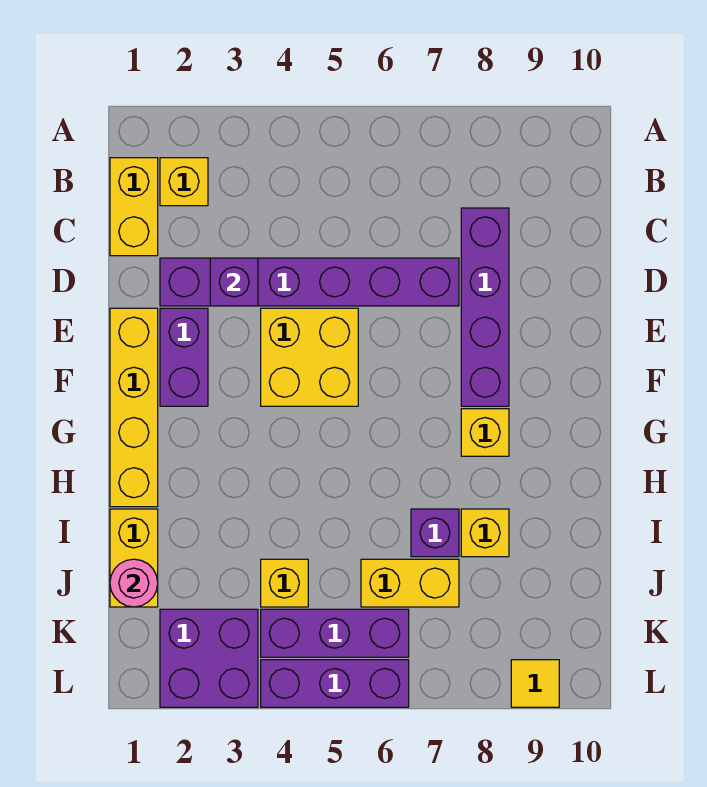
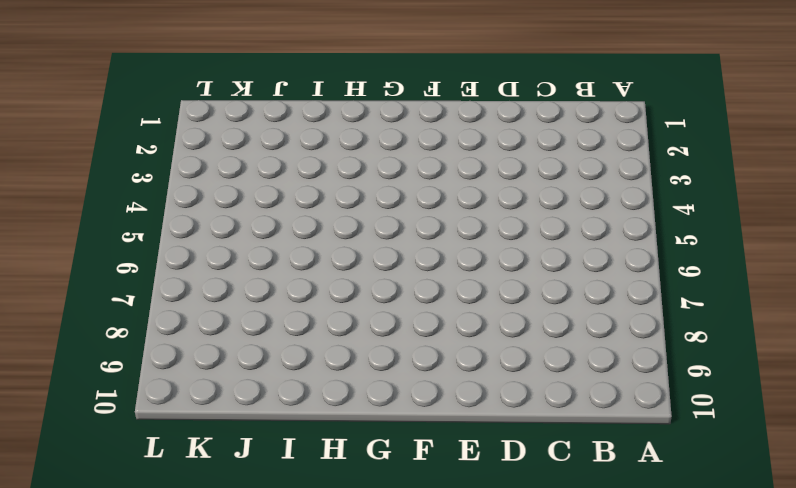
none -> yellow brick B1:C1 level 1
none -> yellow brick B2 level 1
none -> purple brick C8:F8 level 1

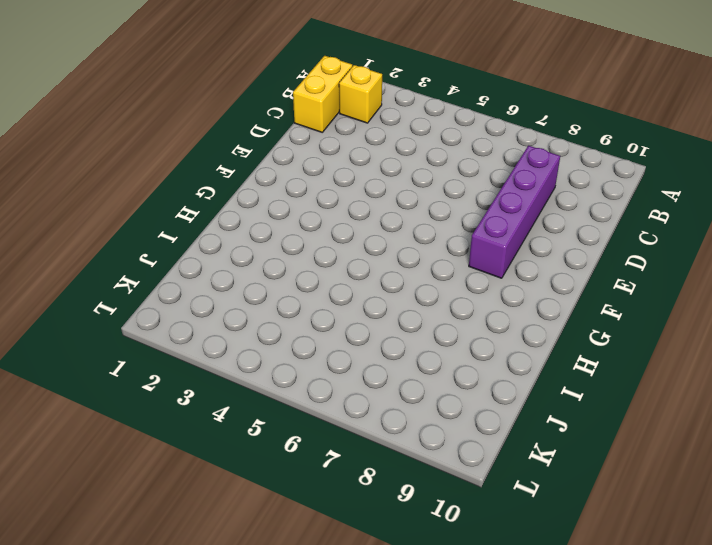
none -> purple brick D2:D7 level 1
none -> yellow brick E1:H1 level 1
none -> purple brick E2:F2 level 1

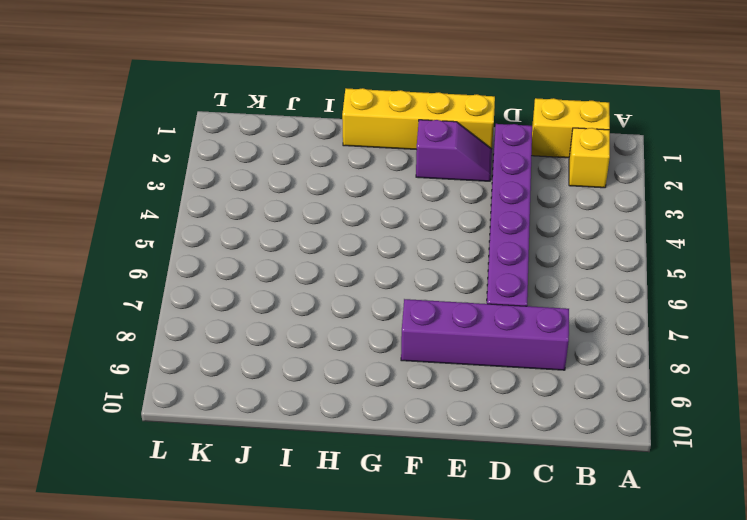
purple slope E2:F2 level 1 top F -> purple brick E2:F2 level 1
none -> yellow brick E4:F5 level 1
none -> yellow brick G8 level 1
none -> yellow brick I1:J1 level 1

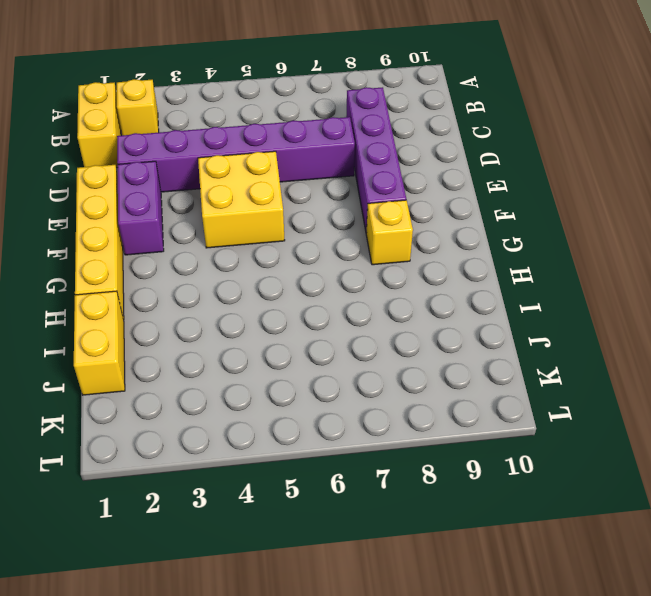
none -> purple brick I7 level 1
none -> yellow brick I8 level 1
none -> yellow brick J4 level 1

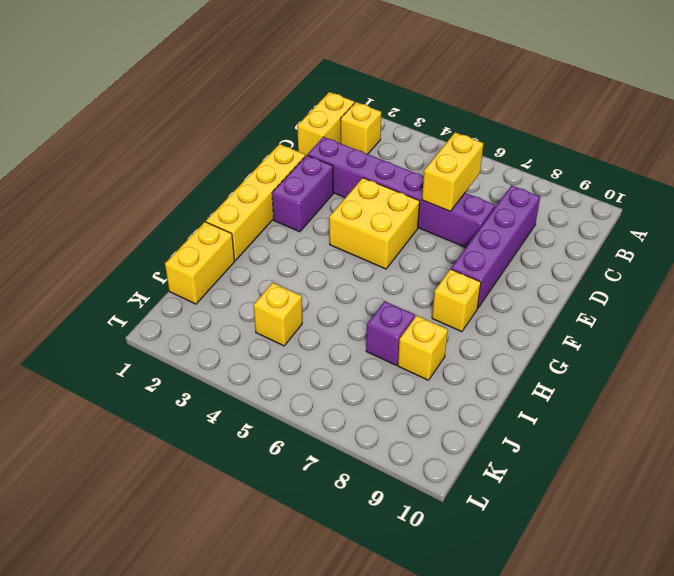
yellow brick C6:D6 level 2 -> yellow brick J6:J7 level 1
none -> purple brick K2:L3 level 1
none -> purple brick K4:K6 level 1
none -> purple brick L4:L6 level 1

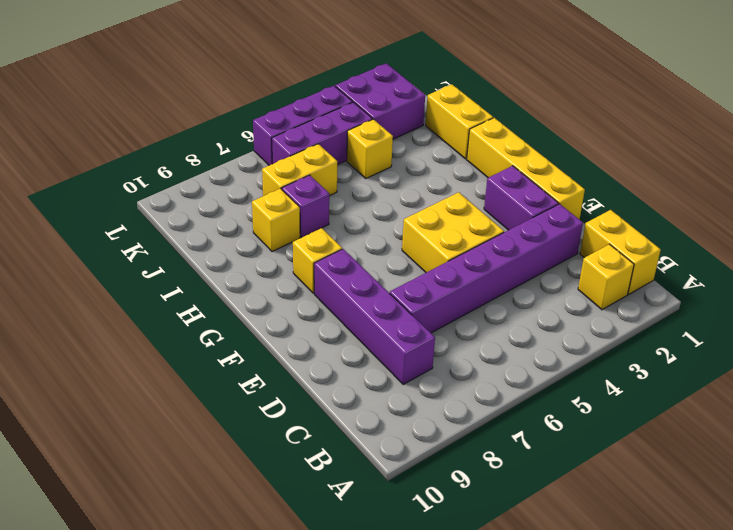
none -> yellow tile L9 level 1
none -> purple brick D3 level 2
none -> pink round brick J1 level 2

